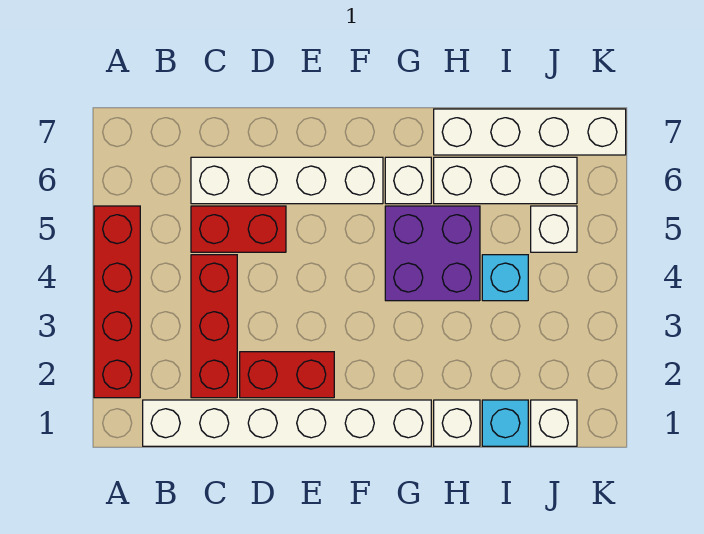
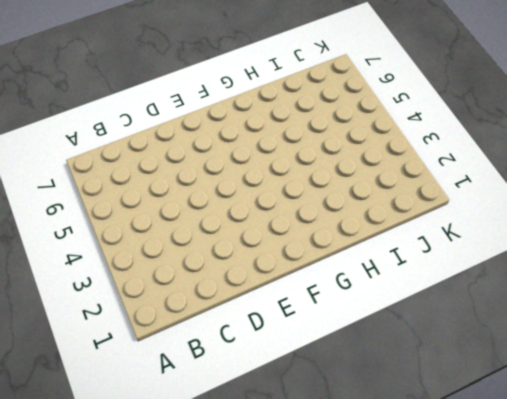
none -> red brick A2:A5 level 1
none -> white brick B1:G1 level 1
none -> red brick C2:C4 level 1

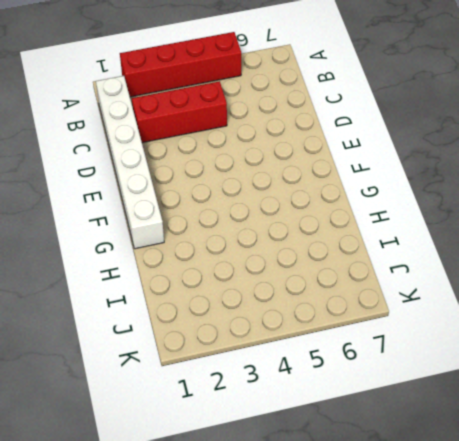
none -> red brick C5:D5 level 1
none -> white brick C6:F6 level 1
none -> red brick D2:E2 level 1

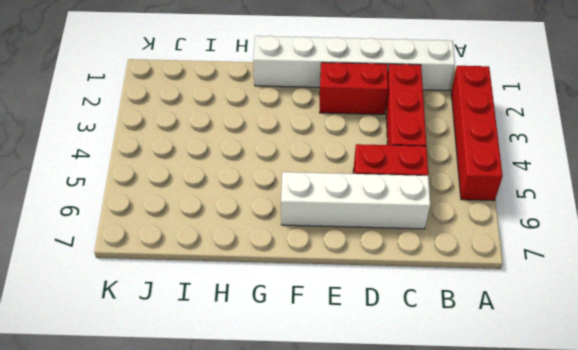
none -> purple brick G4:H5 level 1
none -> white brick G6 level 1
none -> white brick H1 level 1

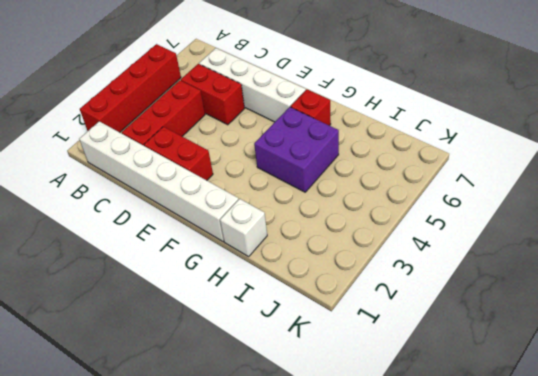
red brick G6 level 1 -> white brick G6 level 1
none -> white brick H6:J6 level 1
none -> white brick H7:K7 level 1
none -> cyan brick I1 level 1

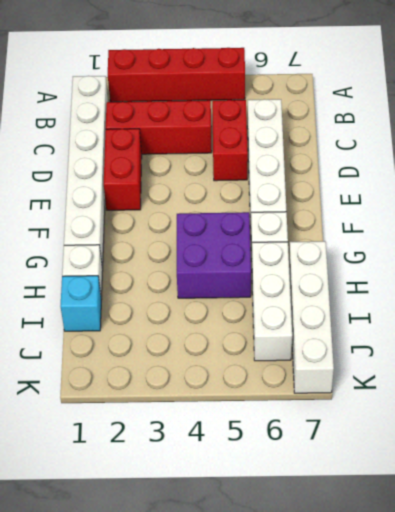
none -> cyan brick I4 level 1
none -> white brick J1 level 1
none -> white brick J5 level 1

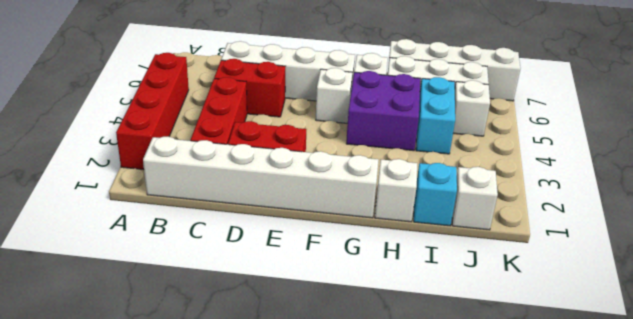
white brick F5 level 1 -> none
cyan brick I4:I5 level 1 -> cyan brick I4 level 1

